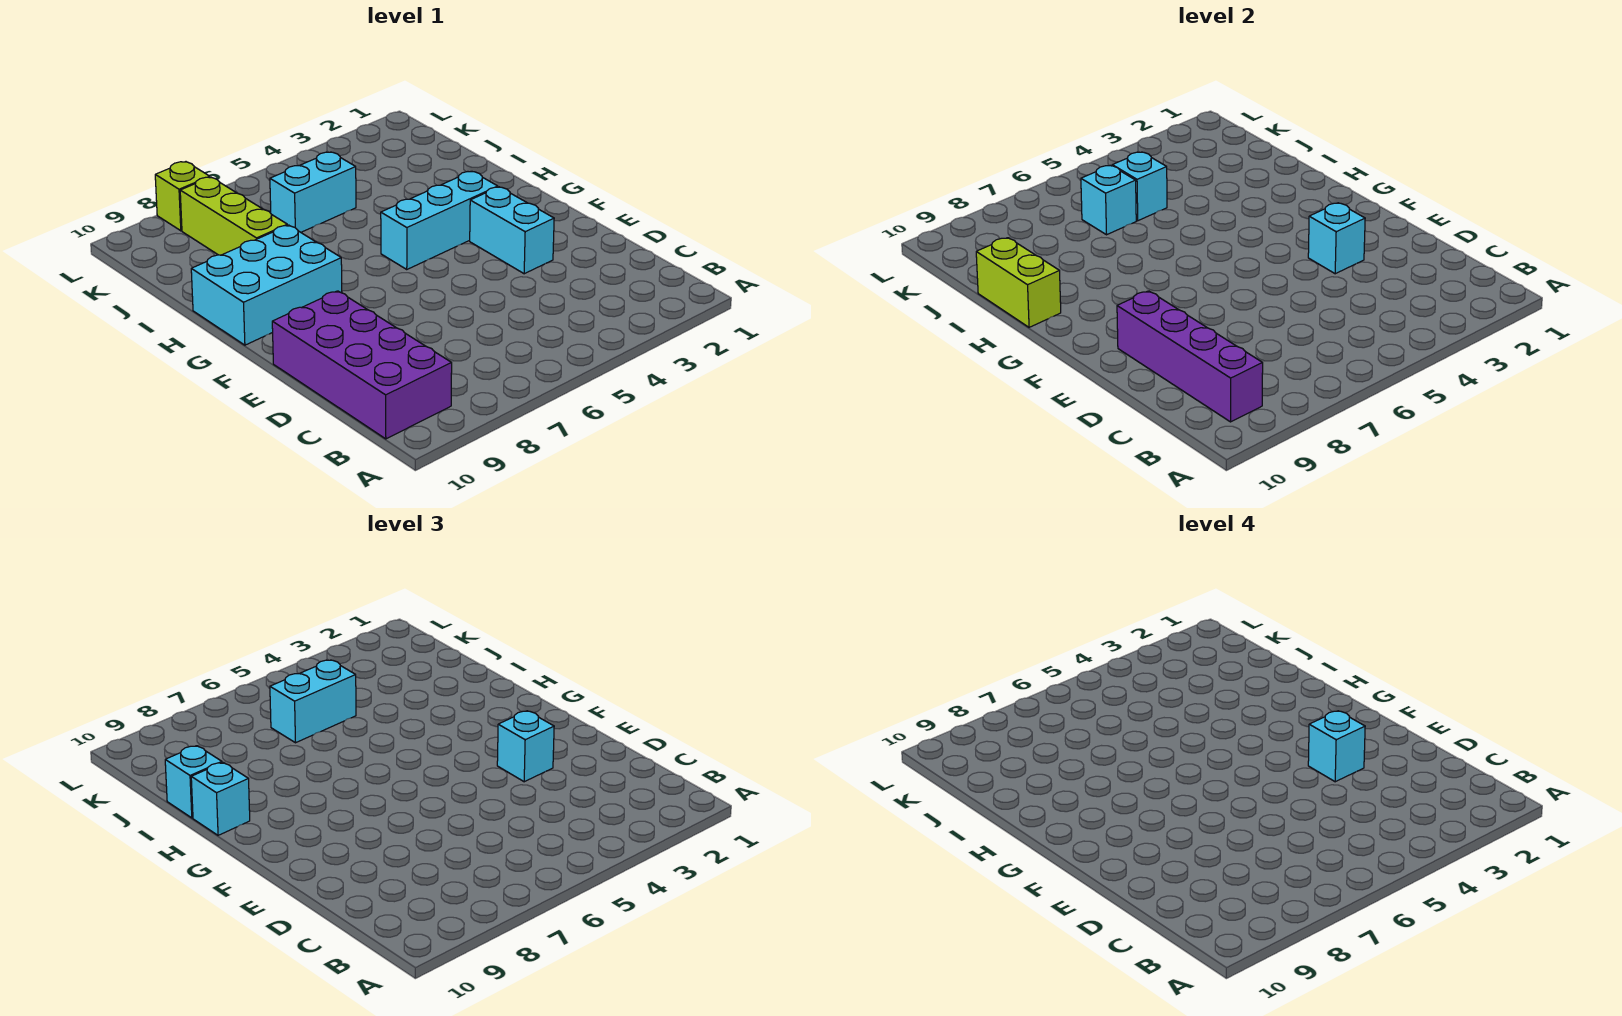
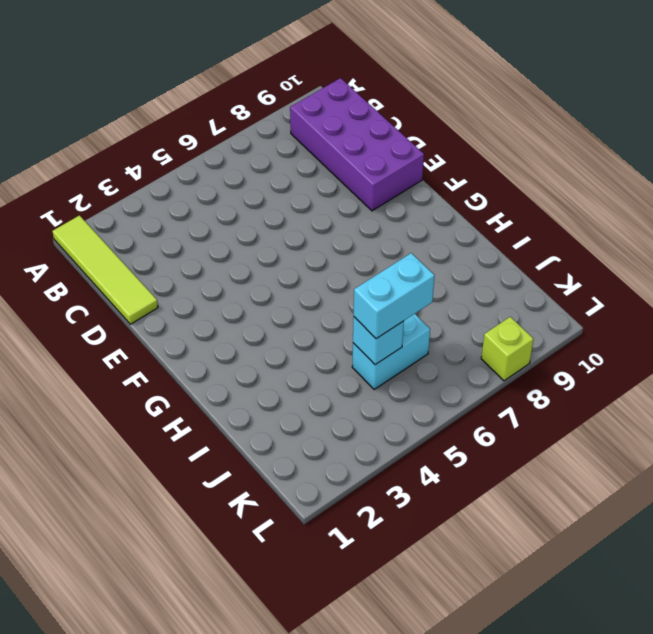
lime tile A1:D1 level 1 -> none
none -> cyan brick E3:F3 level 1
none -> cyan brick G3:G5 level 1
none -> cyan brick G8:H10 level 1

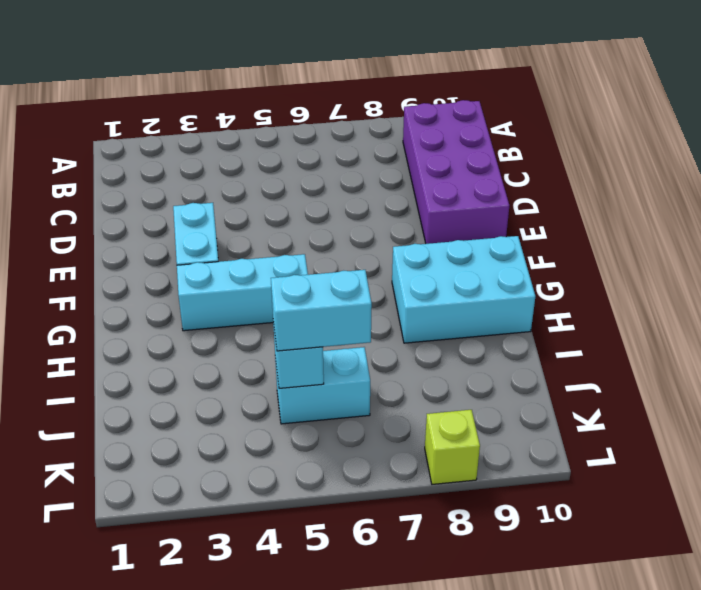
none -> lime brick I8:K8 level 1
none -> purple brick B9:E9 level 2
none -> cyan brick E3 level 2

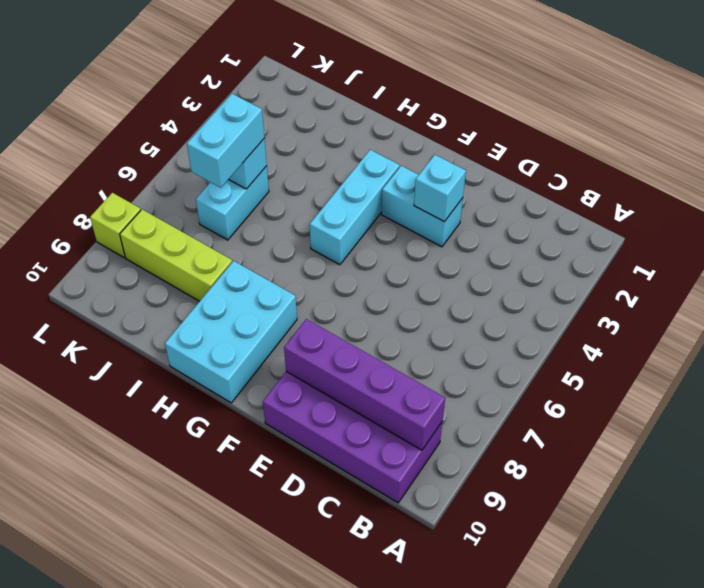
none -> lime brick H10:I10 level 2
none -> cyan brick J6 level 2
none -> cyan brick E3 level 3

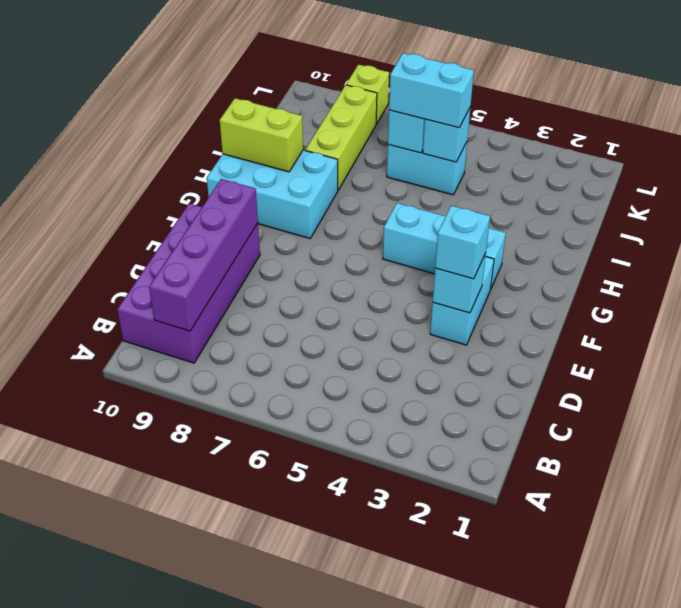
lime brick H9:H10 level 2 -> lime brick H10:I10 level 2
none -> cyan brick H10 level 3
none -> cyan brick I10 level 3
none -> cyan brick E3 level 4

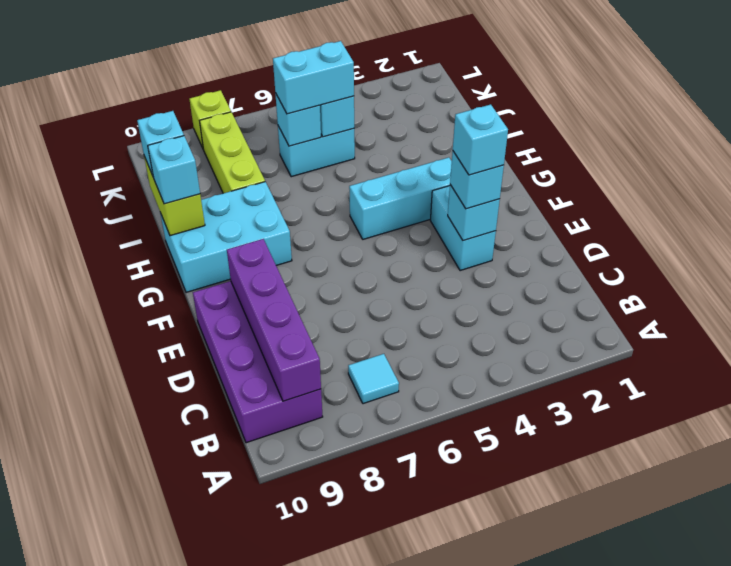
cyan tile B7 level 1 -> none

